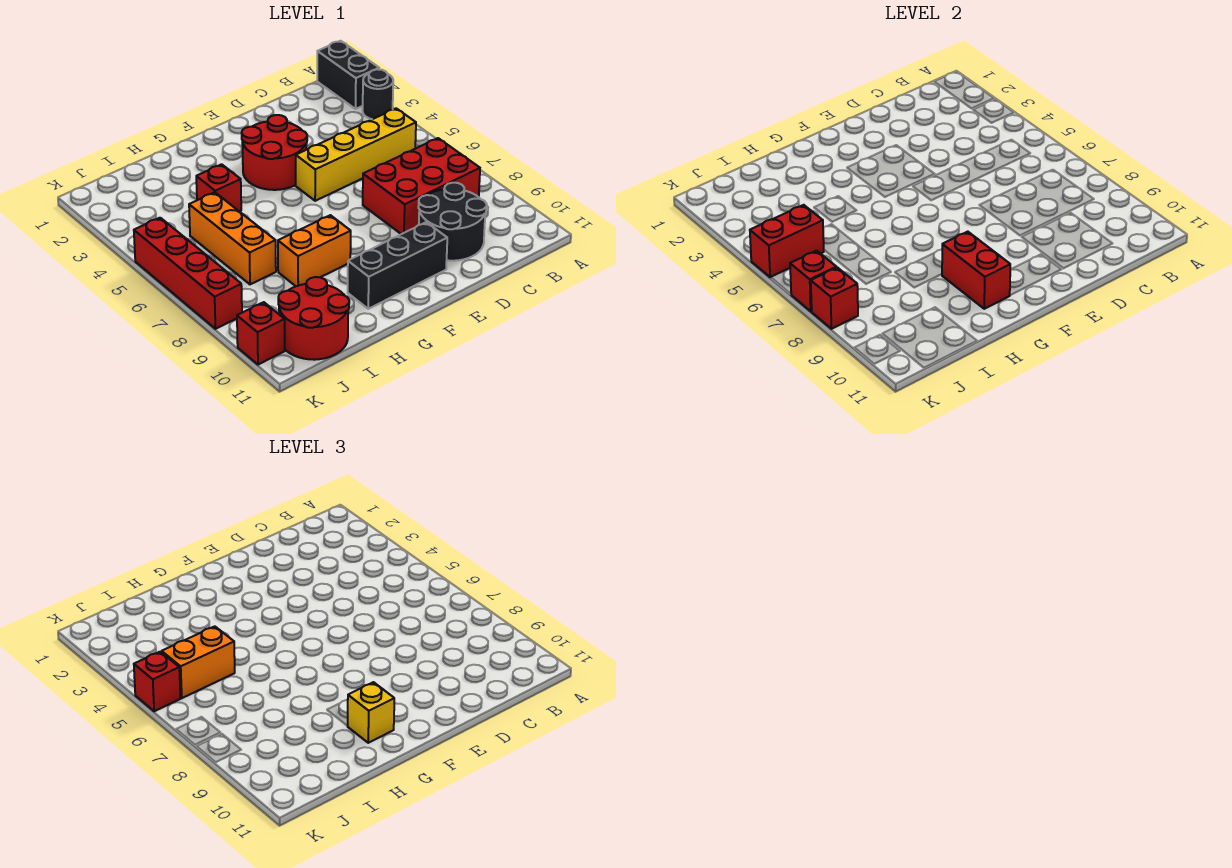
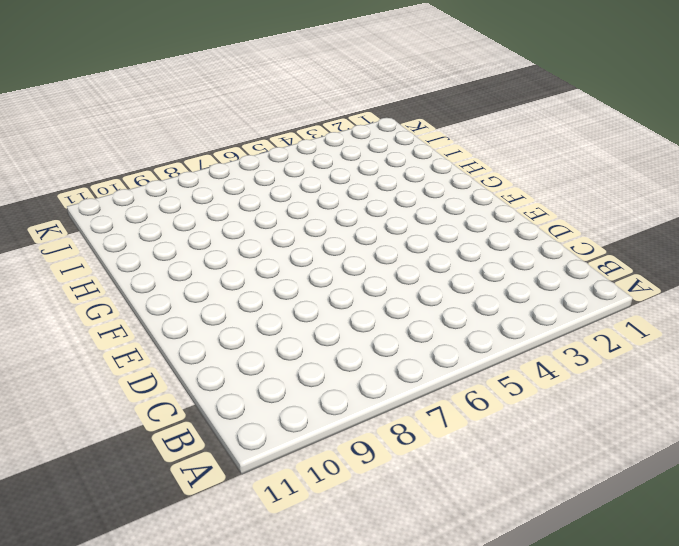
none -> black brick A1:A2 level 1
none -> black round brick A3 level 1
none -> yellow brick B5:E5 level 1

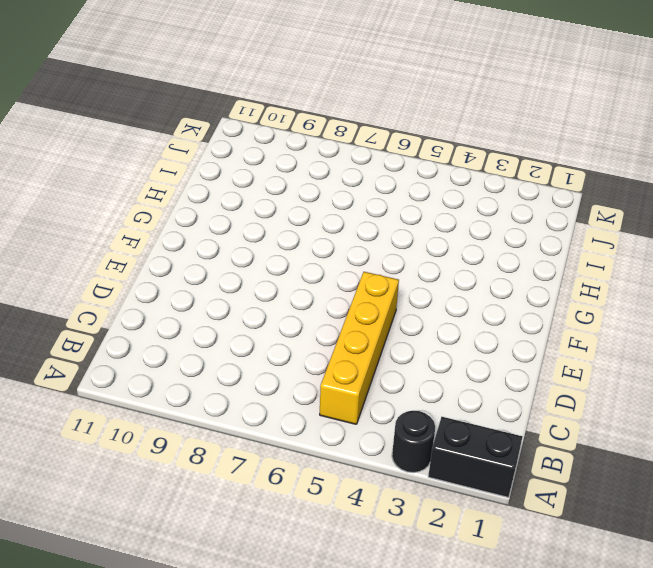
none -> red brick B7:D8 level 1
none -> black round brick C9:D10 level 1
none -> red round brick E3:F4 level 1

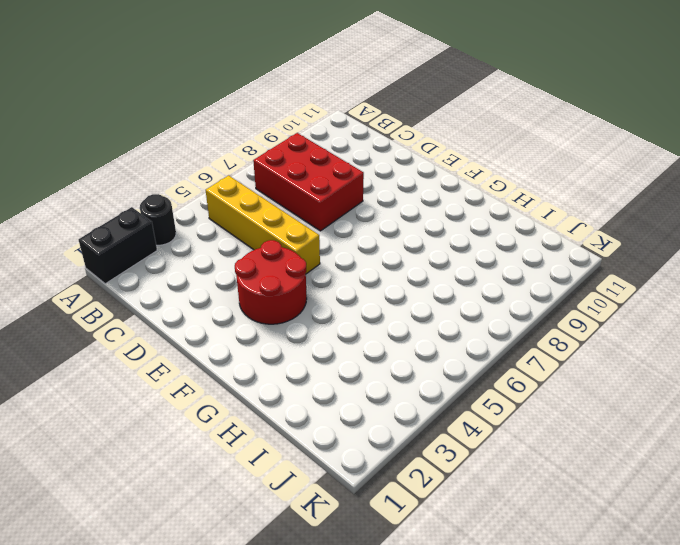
none -> black round brick C9:D10 level 1
none -> black brick E10:G10 level 1
none -> orange brick G8:H8 level 1

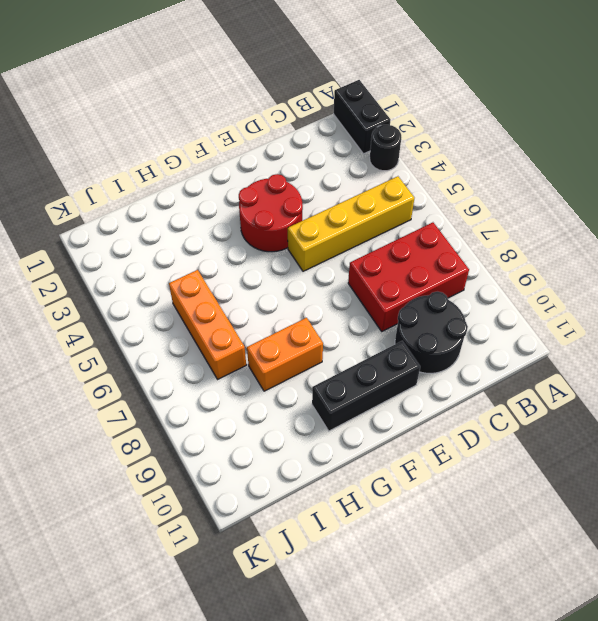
none -> red brick H4 level 1
none -> red round brick I10:J11 level 1
none -> red brick K5:K8 level 1

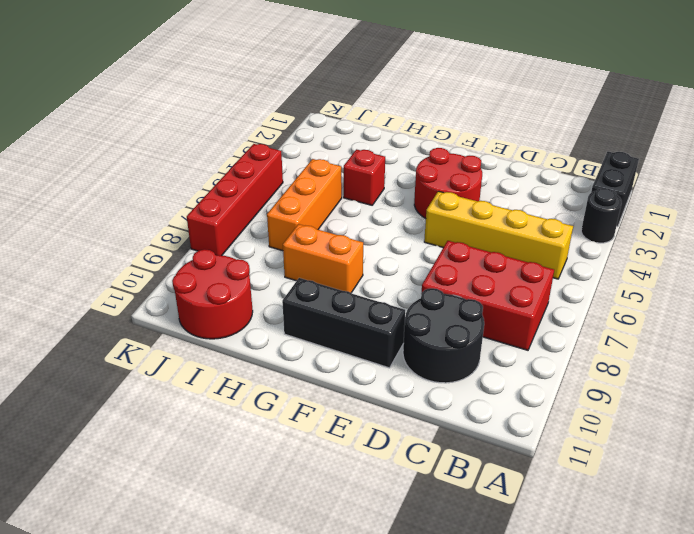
none -> red brick K10 level 1
none -> red brick G9:G10 level 2
none -> red brick J5:K5 level 2

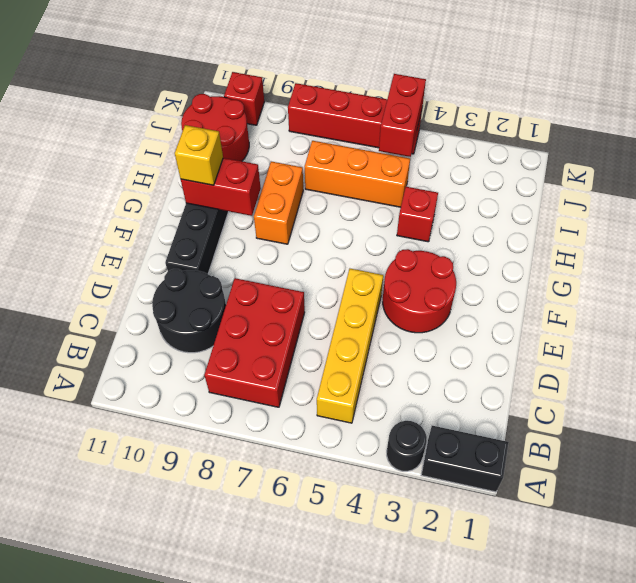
none -> red brick K7 level 2
none -> red brick K8 level 2
none -> orange brick I5:J5 level 3

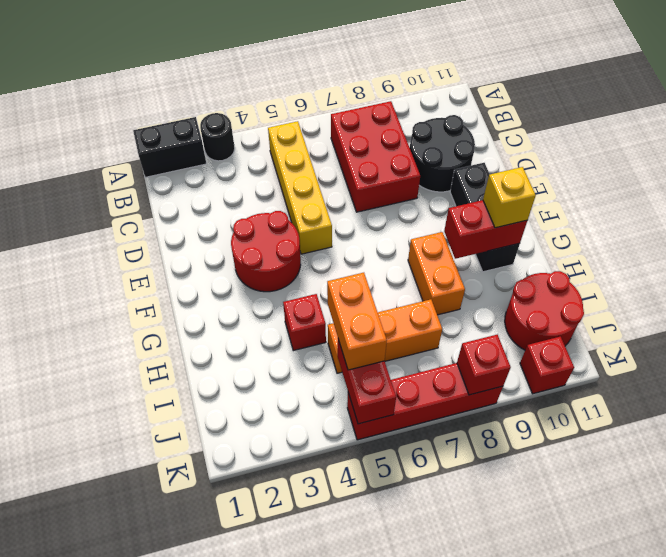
none -> red brick K7 level 2
none -> red brick K5 level 3

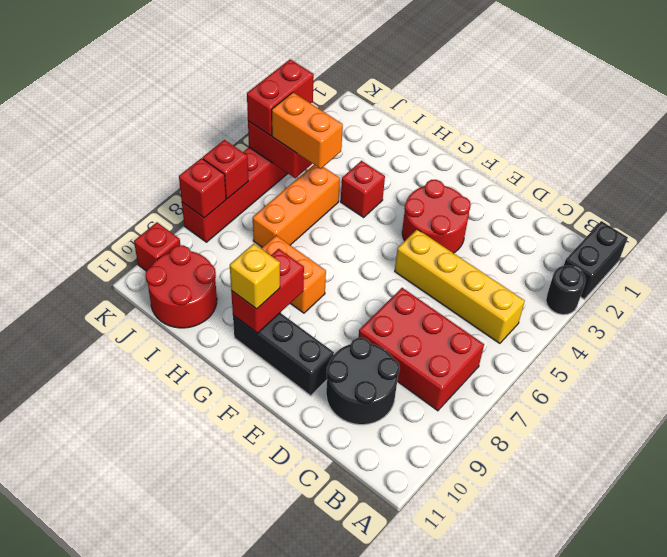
red brick K4:K5 level 3 -> red brick K5 level 3

